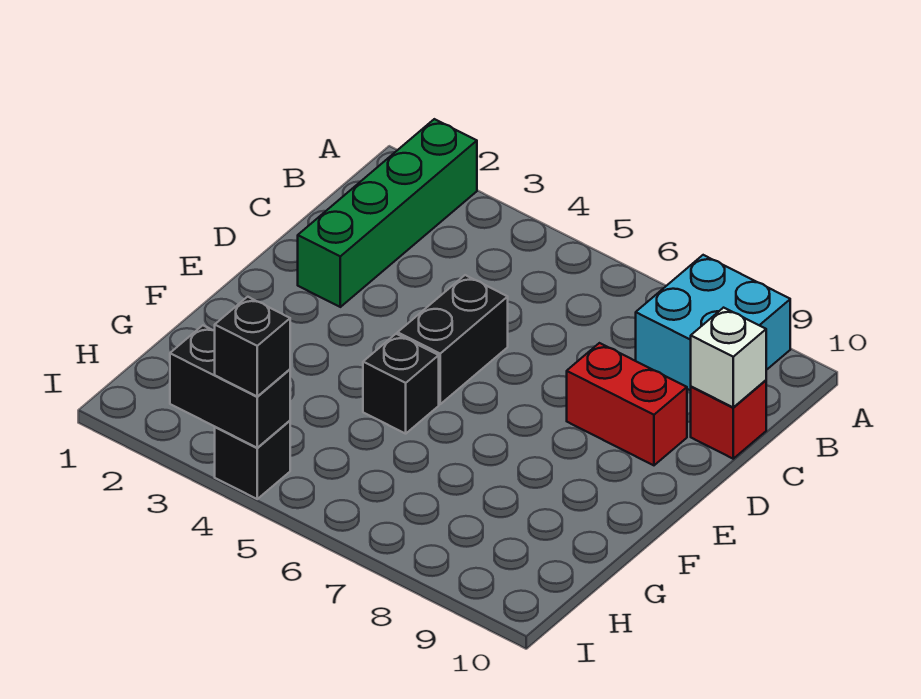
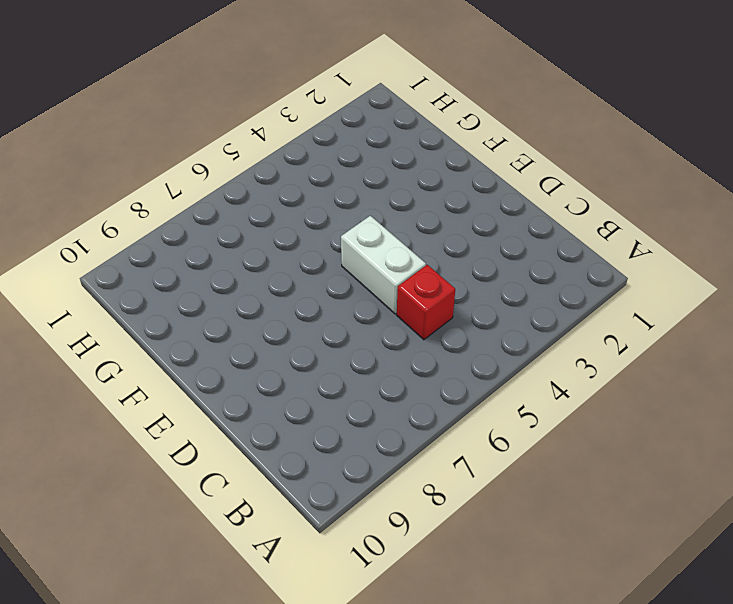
red brick C5 level 1 -> red brick C10 level 1
white brick D5:E5 level 1 -> black brick D5:E5 level 1
none -> green brick A2:D2 level 1
none -> cyan brick A8:B9 level 1

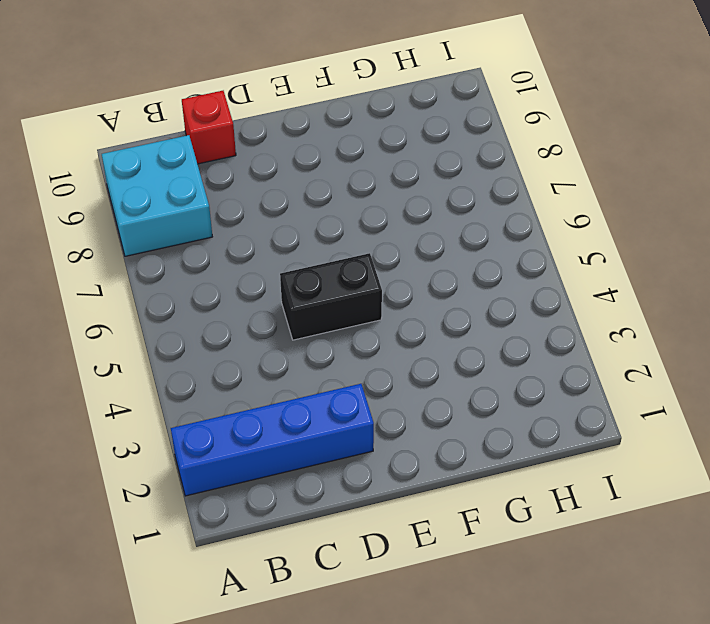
blue brick A2:D2 level 1 -> green brick A2:D2 level 1
none -> red brick D8:D9 level 1
none -> black brick F5 level 1

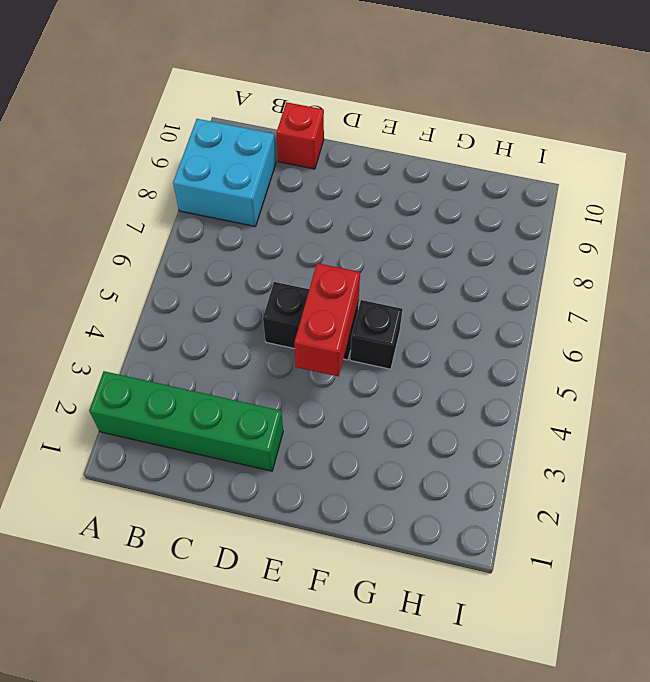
red brick E4:E5 level 2 -> red brick D8:D9 level 1
none -> black brick I4 level 1
none -> white brick C10 level 2

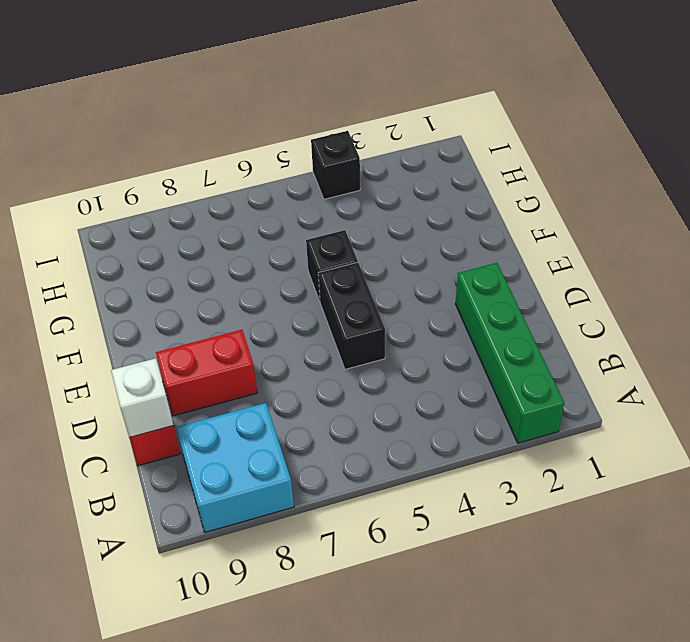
none -> black brick I3:I4 level 2
none -> black brick I4 level 3

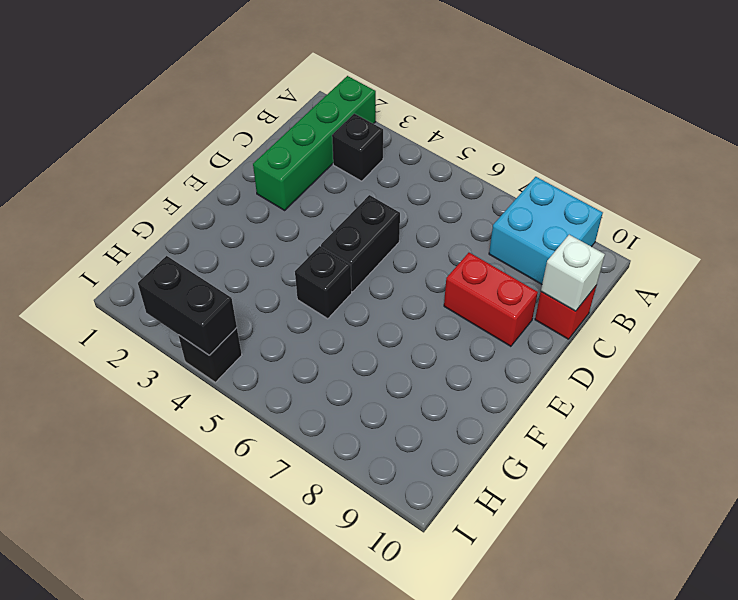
black brick B3 level 1 -> black brick I4 level 3

